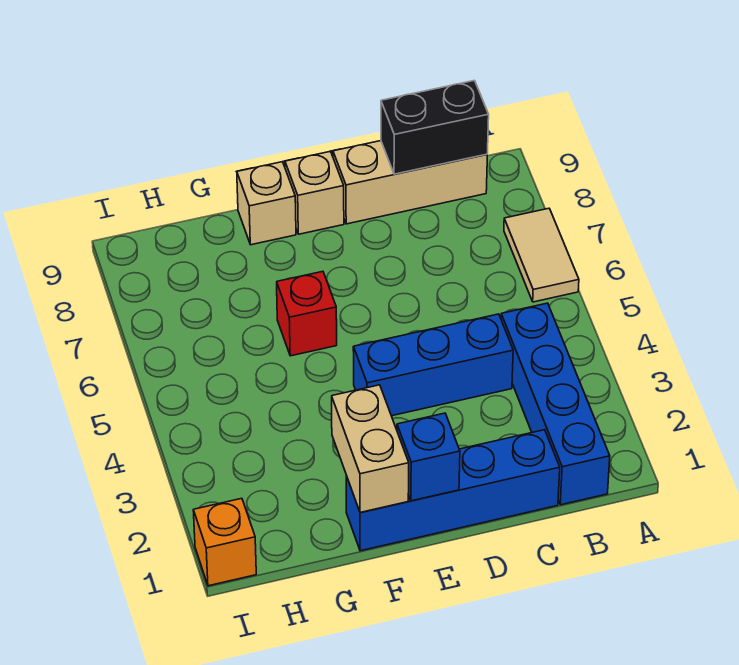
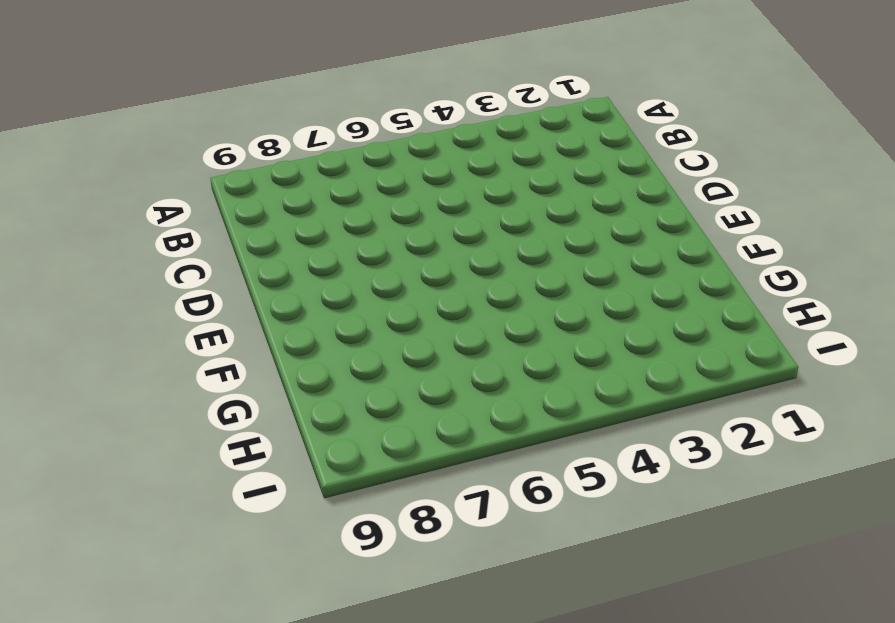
none -> tan tile A6:A7 level 1
none -> blue brick B1:B4 level 1
none -> tan brick B9:D9 level 1

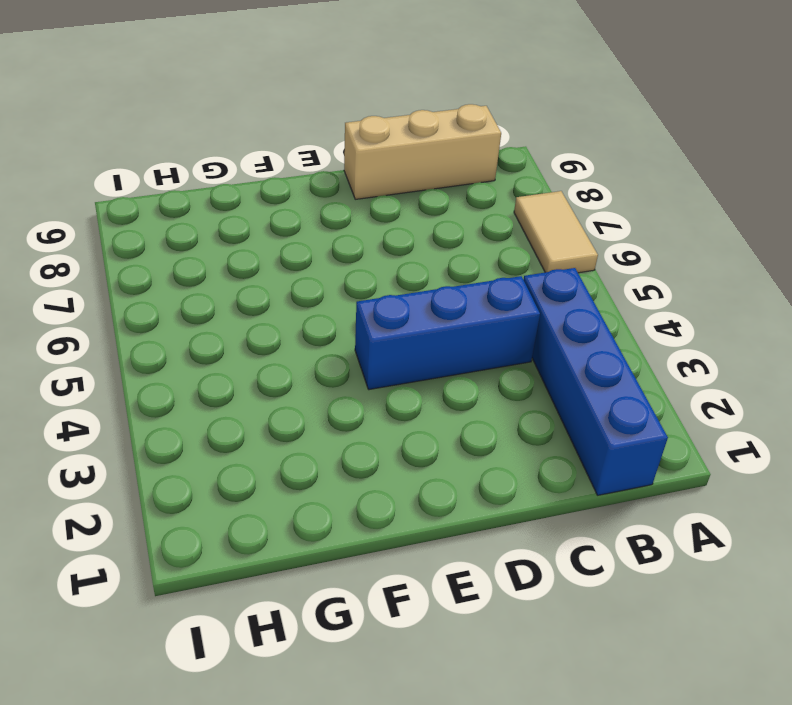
none -> blue brick C1:F1 level 1
none -> tan brick E9 level 1
none -> red brick F6 level 1

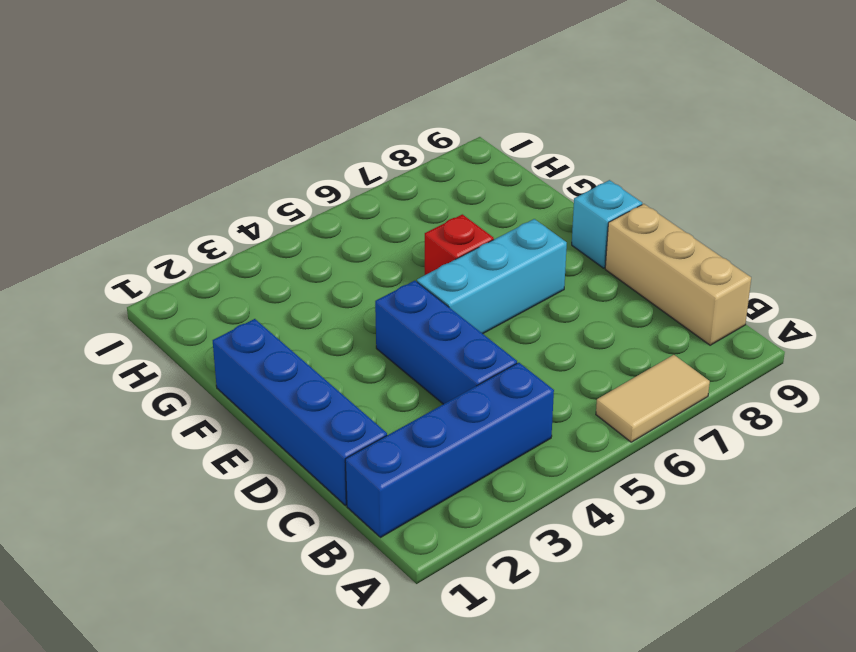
cyan brick E5:E7 level 1 -> none
cyan brick E9 level 1 -> tan brick E9 level 1
none -> tan brick F9 level 1
none -> orange brick I1 level 1
none -> black brick B9:C9 level 2

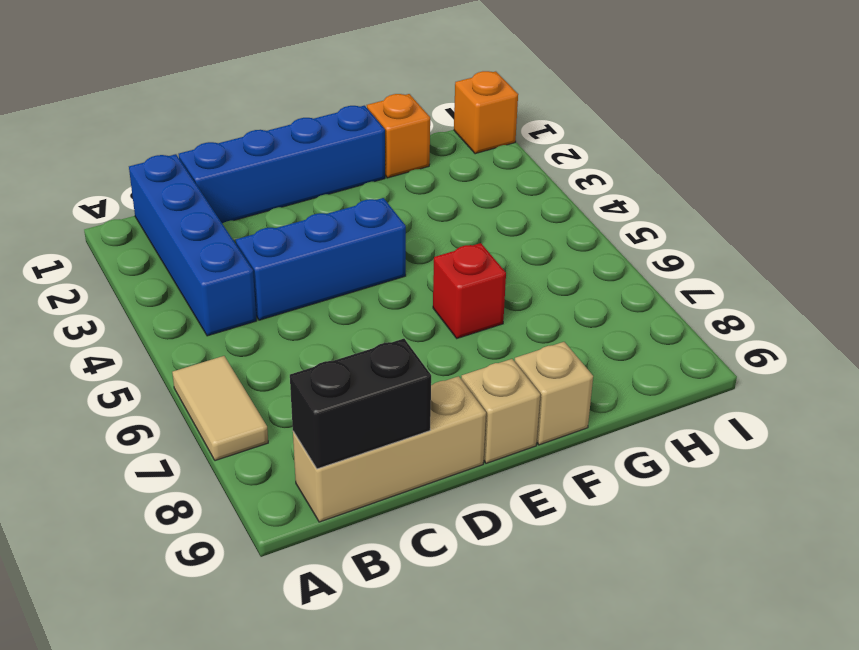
orange brick G1 level 1 -> none
none -> blue brick E1 level 2
none -> tan brick F1:F2 level 2

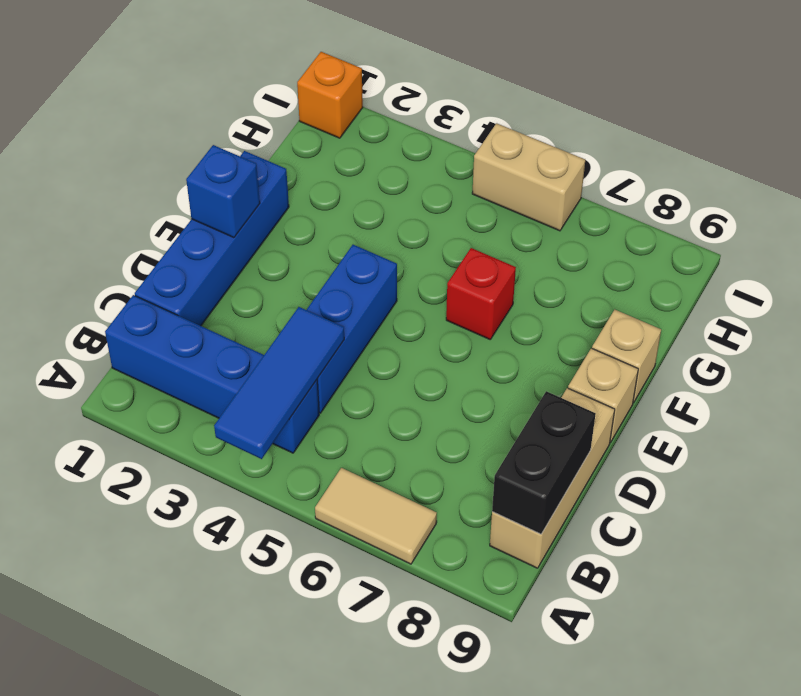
blue tile A4:C4 level 2 -> none
tan brick I5:I6 level 1 -> tan brick F1:F2 level 2

